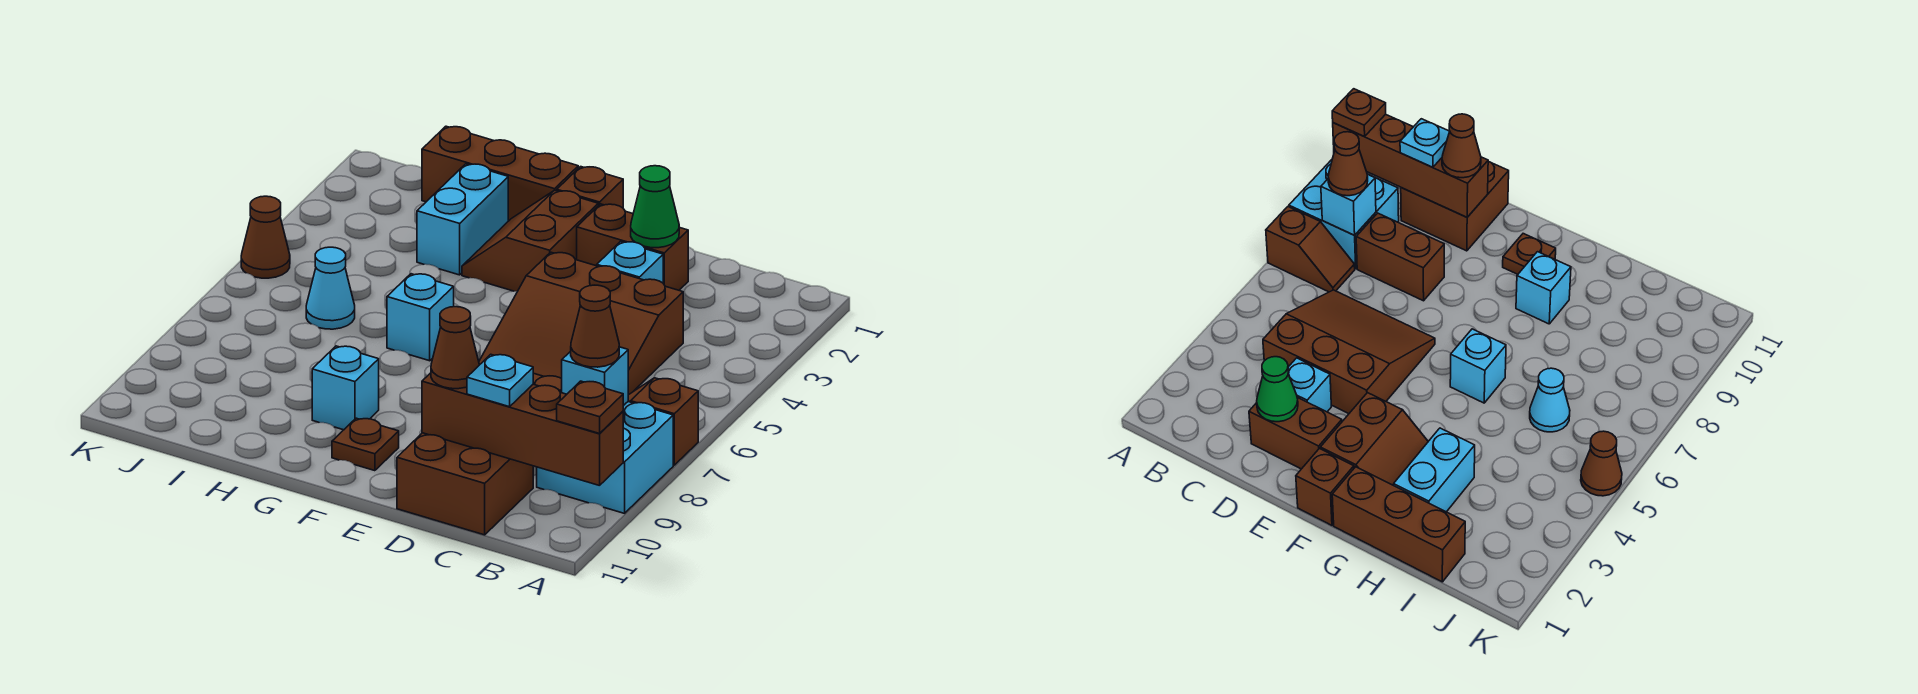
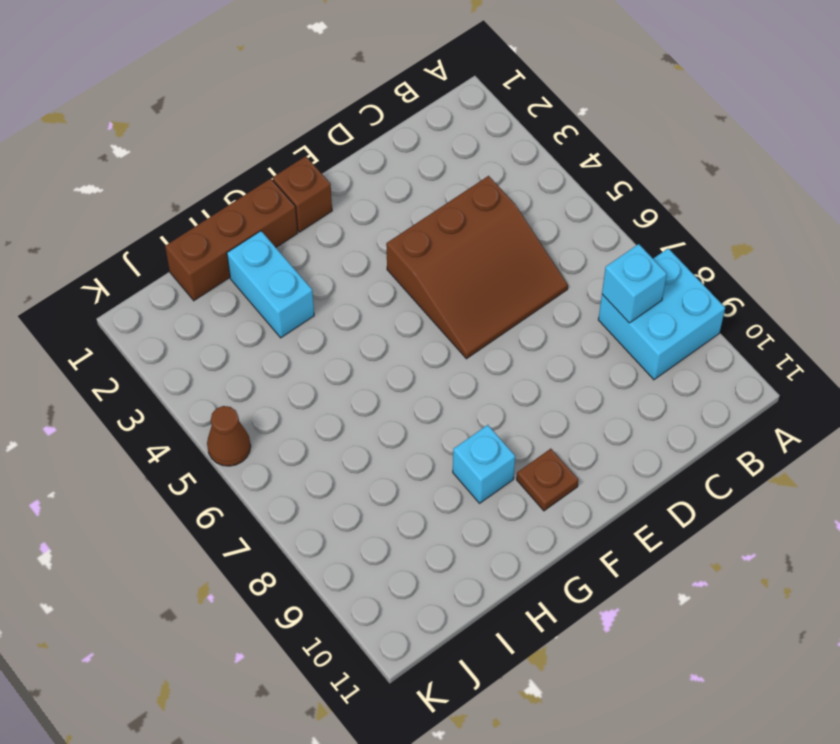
none -> brown slope A7:B7 level 1 top A
none -> brown brick C8:D8 level 1
none -> brown brick C10:D11 level 1

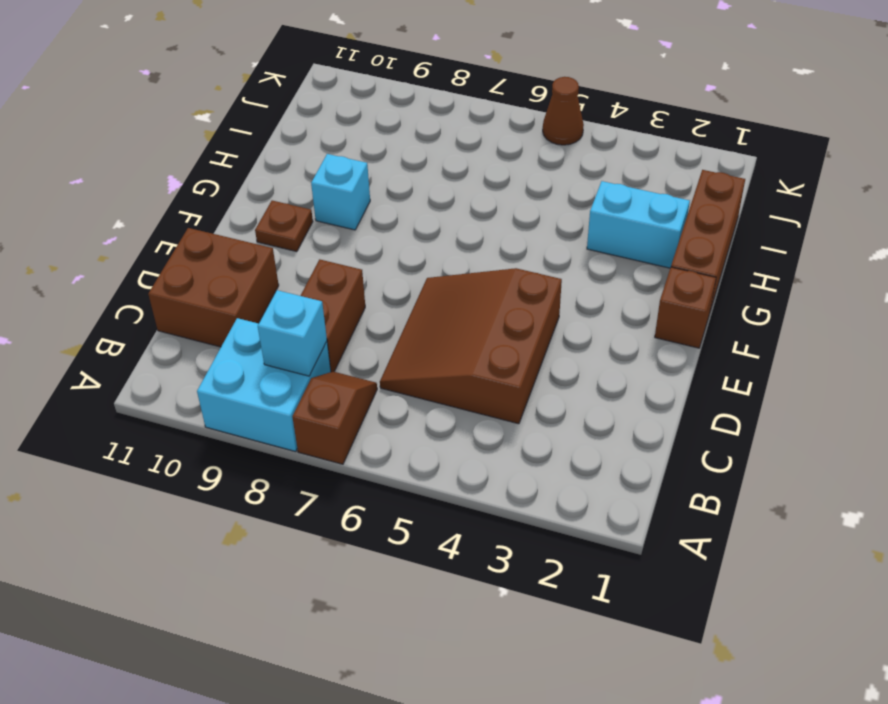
none -> brown brick D2:E2 level 1
none -> cyan brick D3 level 1
none -> brown slope F2:G3 level 1 top F

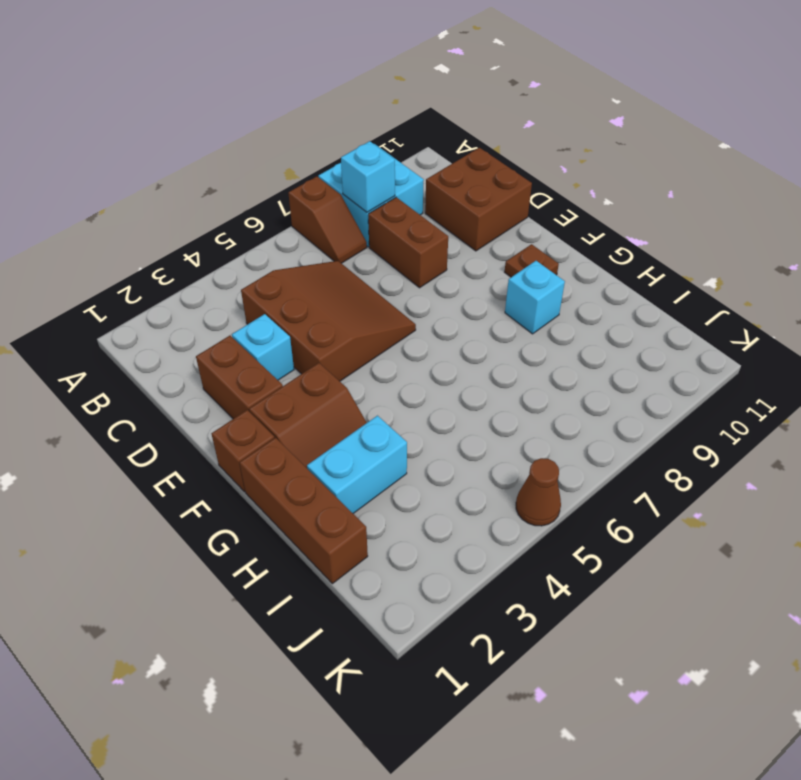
none -> cyan brick G6 level 1
none -> cyan cone I6 level 1
none -> brown brick A10:D10 level 2

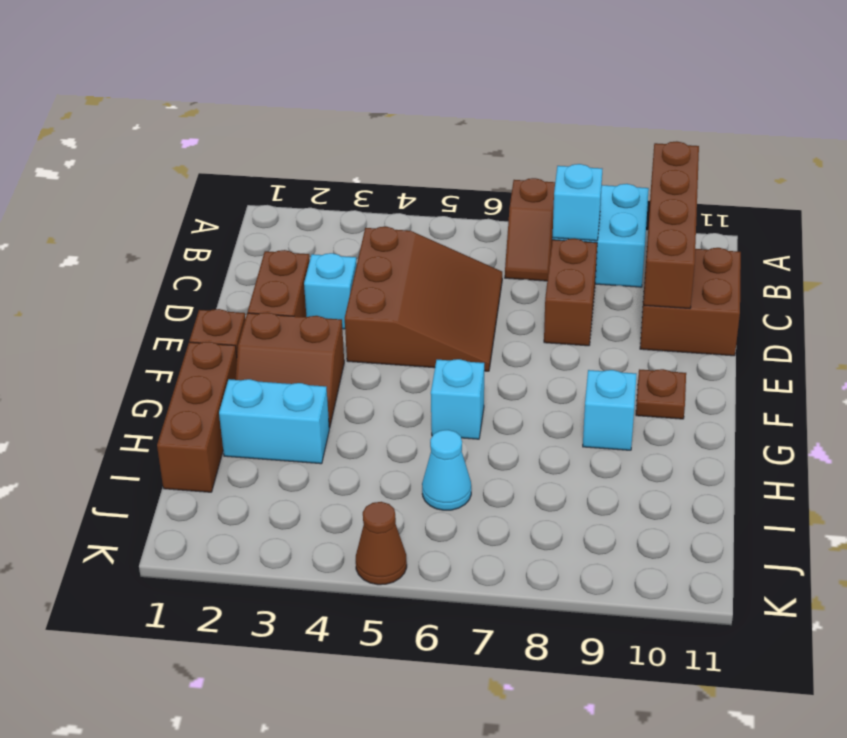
none -> green cone D2 level 2
none -> brown plate A10 level 3
none -> brown cone B8 level 3

